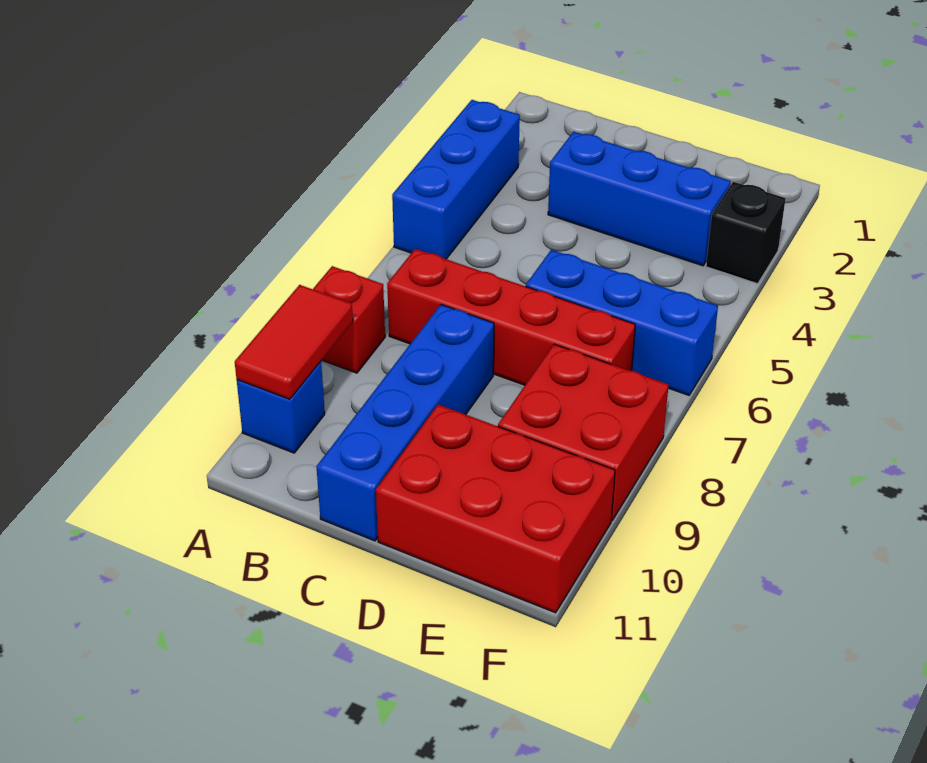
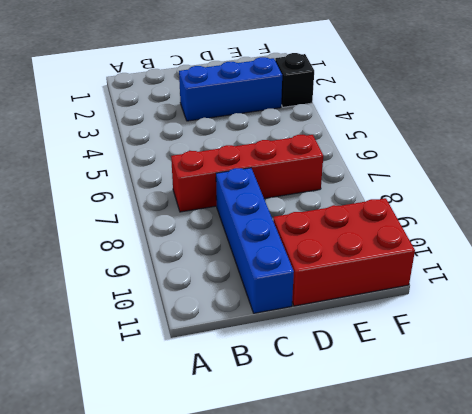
none -> blue brick A3:A5 level 1
none -> red brick A8 level 1

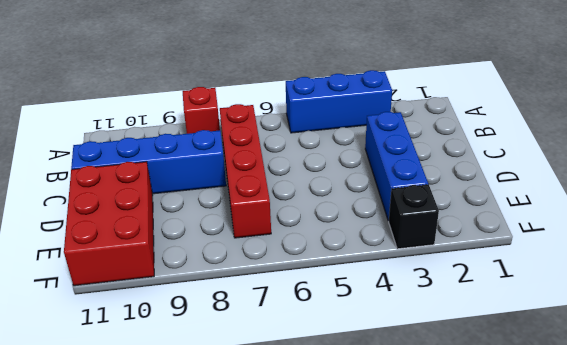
none -> blue brick A10 level 1
none -> blue brick D6:F6 level 1

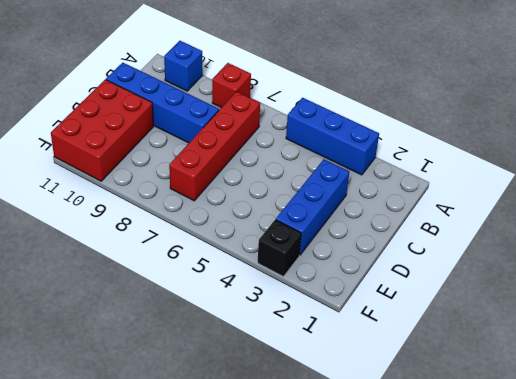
none -> blue brick D6:F6 level 1
none -> red brick E8:F9 level 1

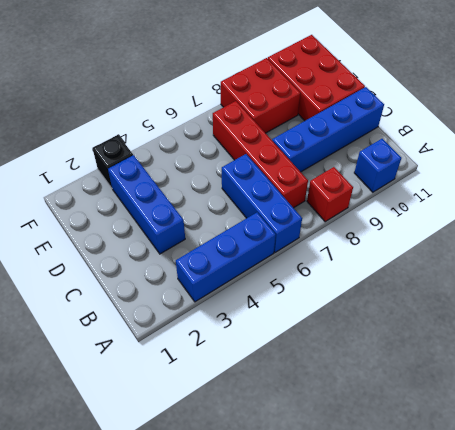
blue brick A6:C6 level 1 -> blue brick D6:F6 level 1
none -> red tile A9:A10 level 2

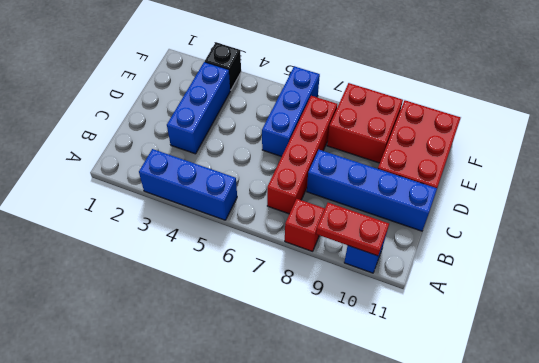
red plate A9:A10 level 2 -> red tile A9:A10 level 2

